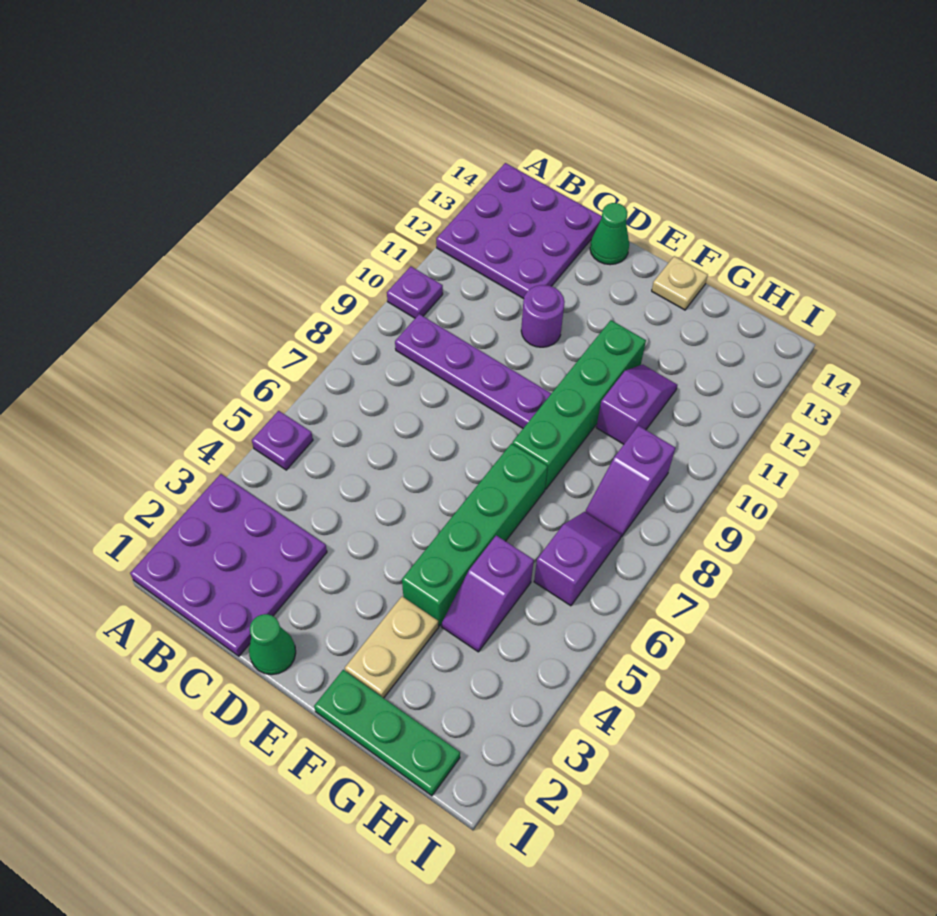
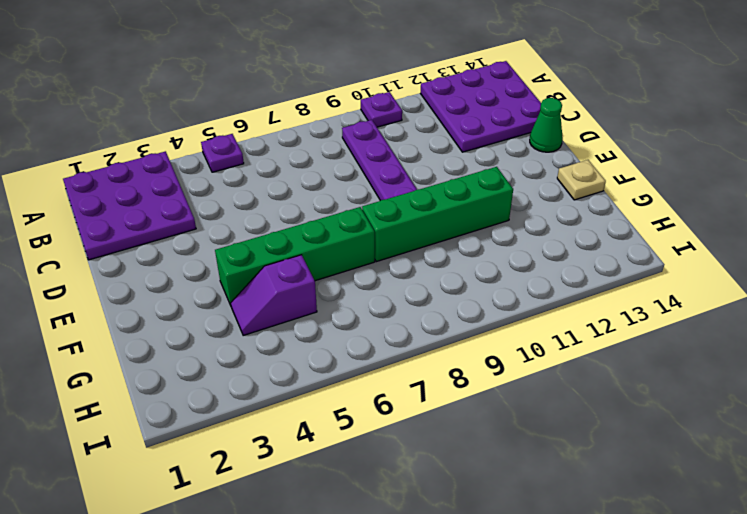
none -> green cone D1 level 1
none -> purple round brick D11 level 1
none -> green plate F1:H1 level 1

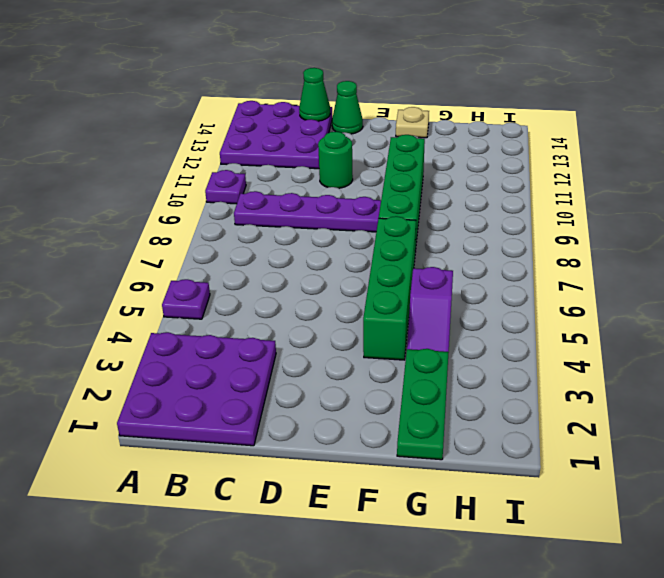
green cone C14 level 2 -> green cone D1 level 1
green round brick D11 level 1 -> purple round brick D11 level 1
green plate G1:G3 level 1 -> green plate F1:H1 level 1
none -> tan plate F2:F3 level 1
none -> purple slope G10:G11 level 1 top 10
none -> purple slope H6:H7 level 1 top 6

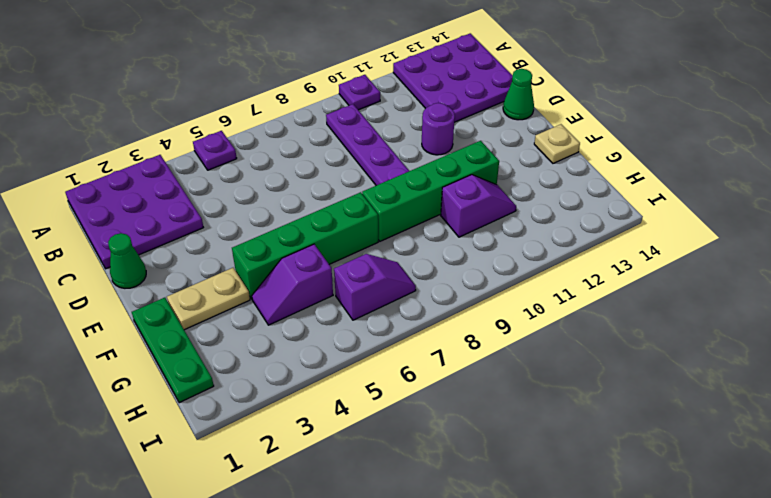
none -> purple slope H8:H9 level 1 top 9

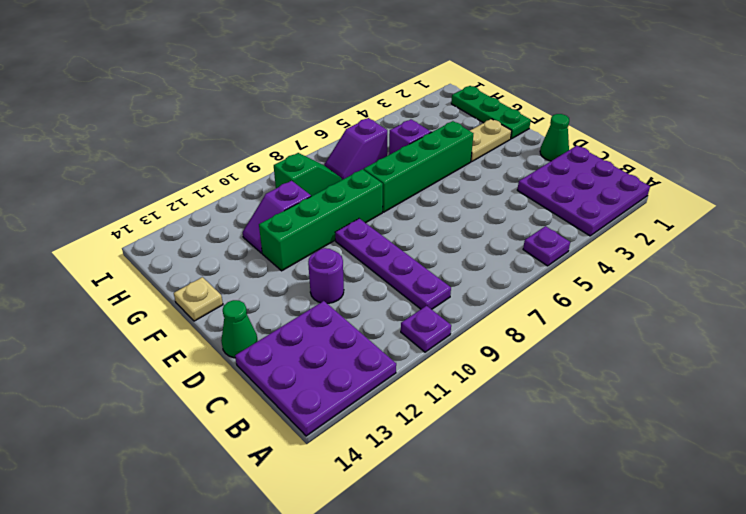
green slope H8:H9 level 1 top 9 -> purple slope H8:H9 level 1 top 9

